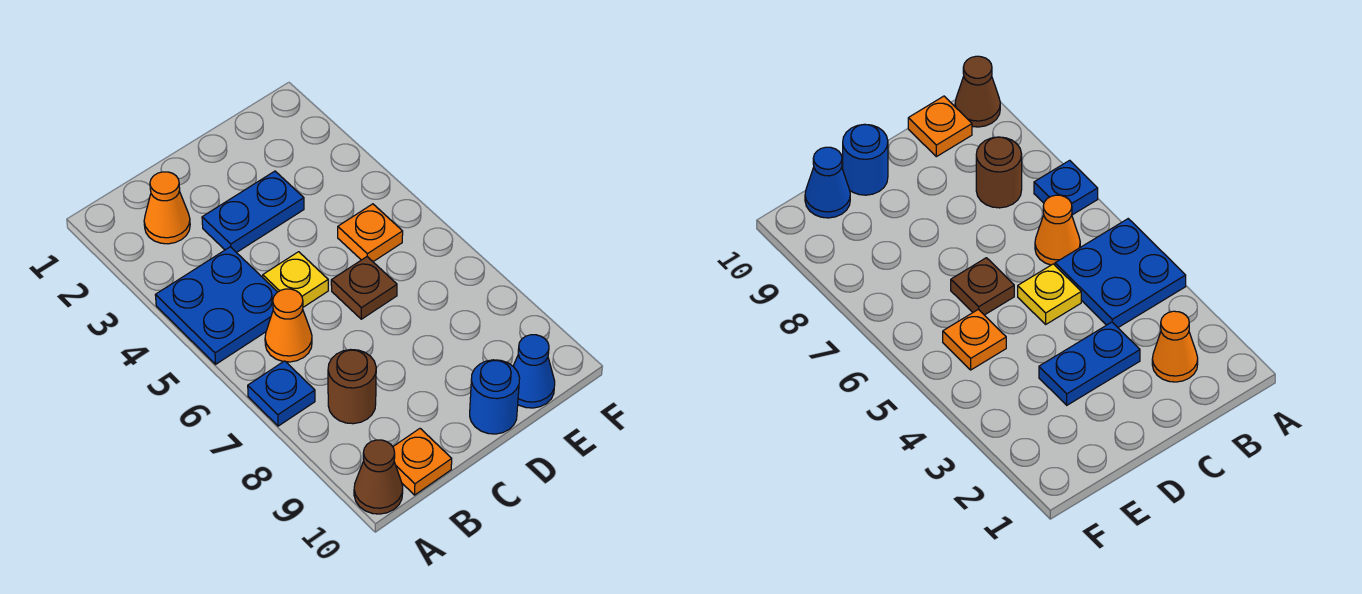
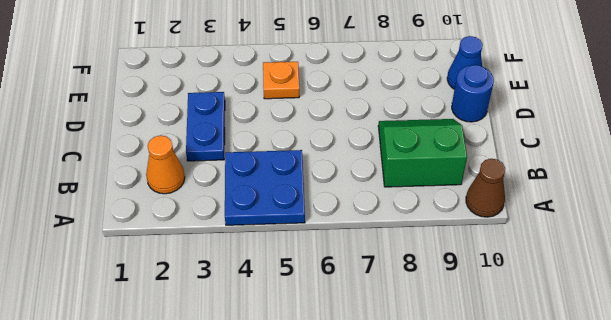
green slope B8:C9 level 1 top B -> brown round brick B8 level 1
none -> blue plate A7 level 1
none -> orange cone B6 level 1
none -> orange plate B10 level 1

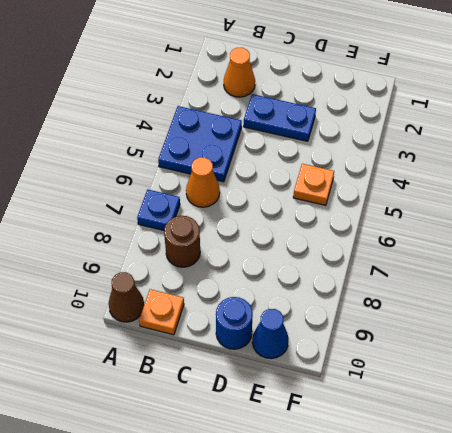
none -> yellow plate C5 level 1
none -> brown plate D6 level 1

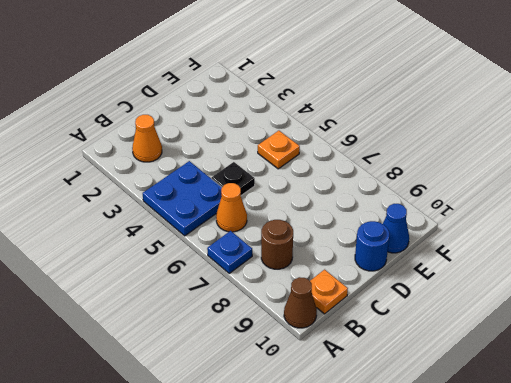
black plate C5 level 1 -> yellow plate C5 level 1
none -> blue plate C3:D3 level 1
none -> brown plate D6 level 1

